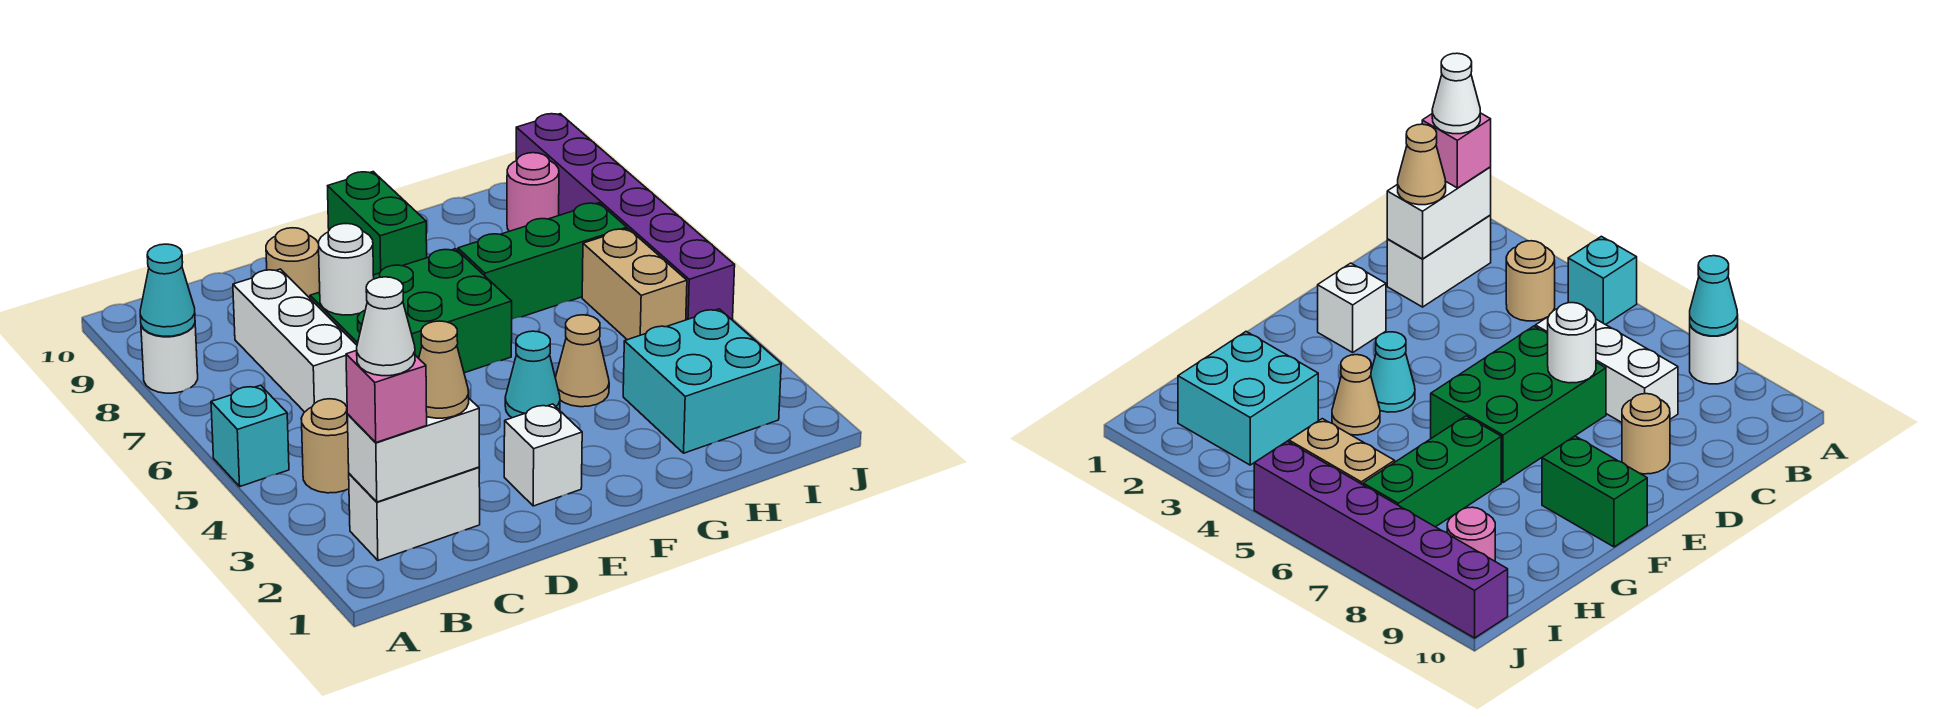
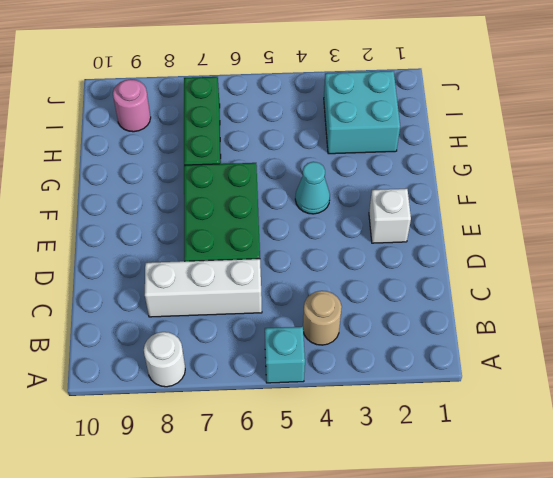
none -> white brick B2:C2 level 1
none -> tan round brick D9 level 1
none -> green brick F9:F10 level 1

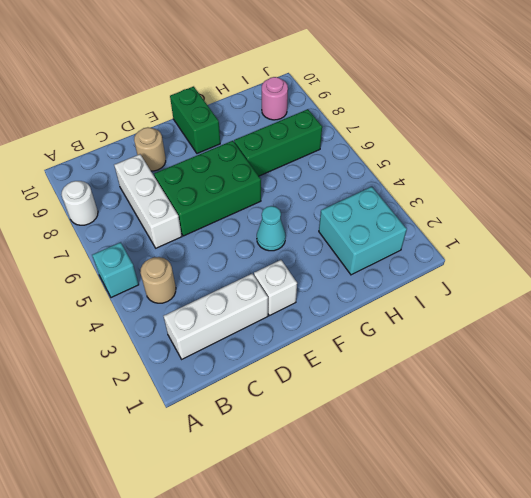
white brick B2:D2 level 1 -> white brick B2:C2 level 1
none -> tan cone G4 level 1
none -> tan brick I5:I6 level 1
none -> purple brick J5:J10 level 1

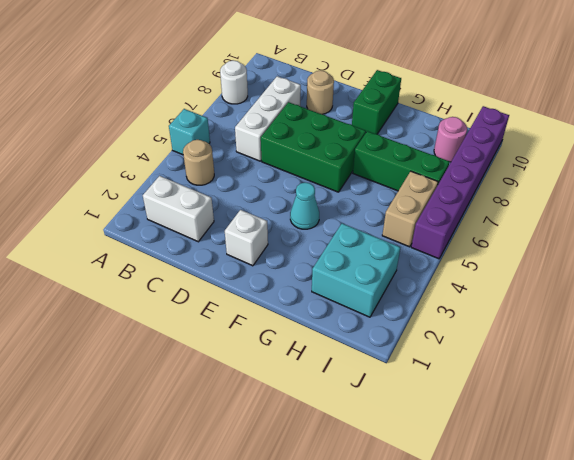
none -> tan cone G4 level 1
none -> cyan cone A8 level 2
none -> white brick B2:C2 level 2

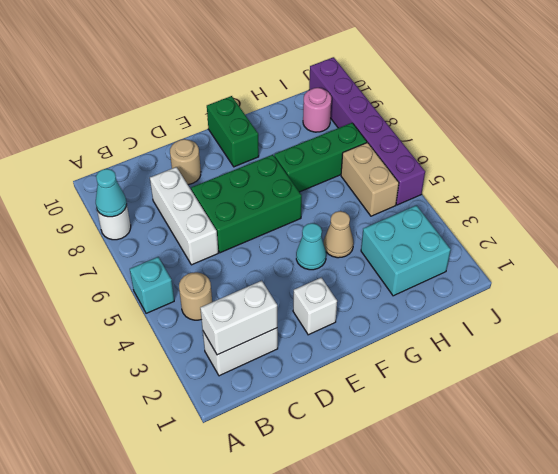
none -> white round brick D7 level 2
none -> pink brick B2 level 3
none -> tan cone C2 level 3

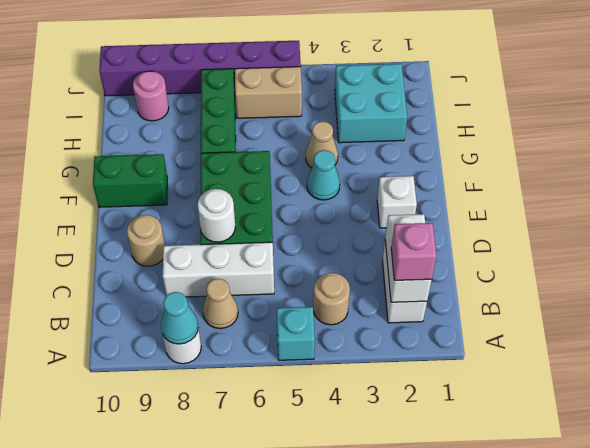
tan cone B7 level 1 -> tan cone C2 level 3
none -> white cone B2 level 4

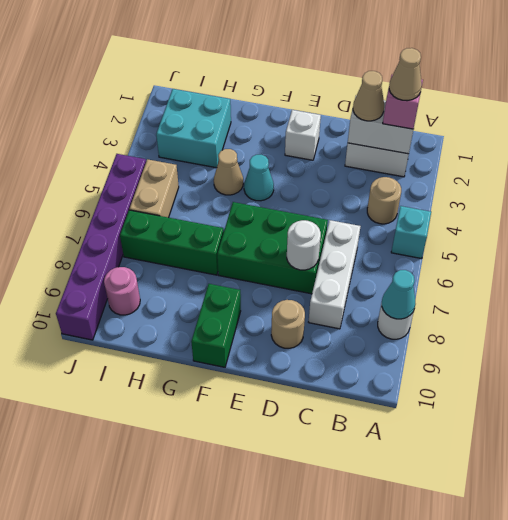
tan cone B2 level 4 -> white cone B2 level 4

